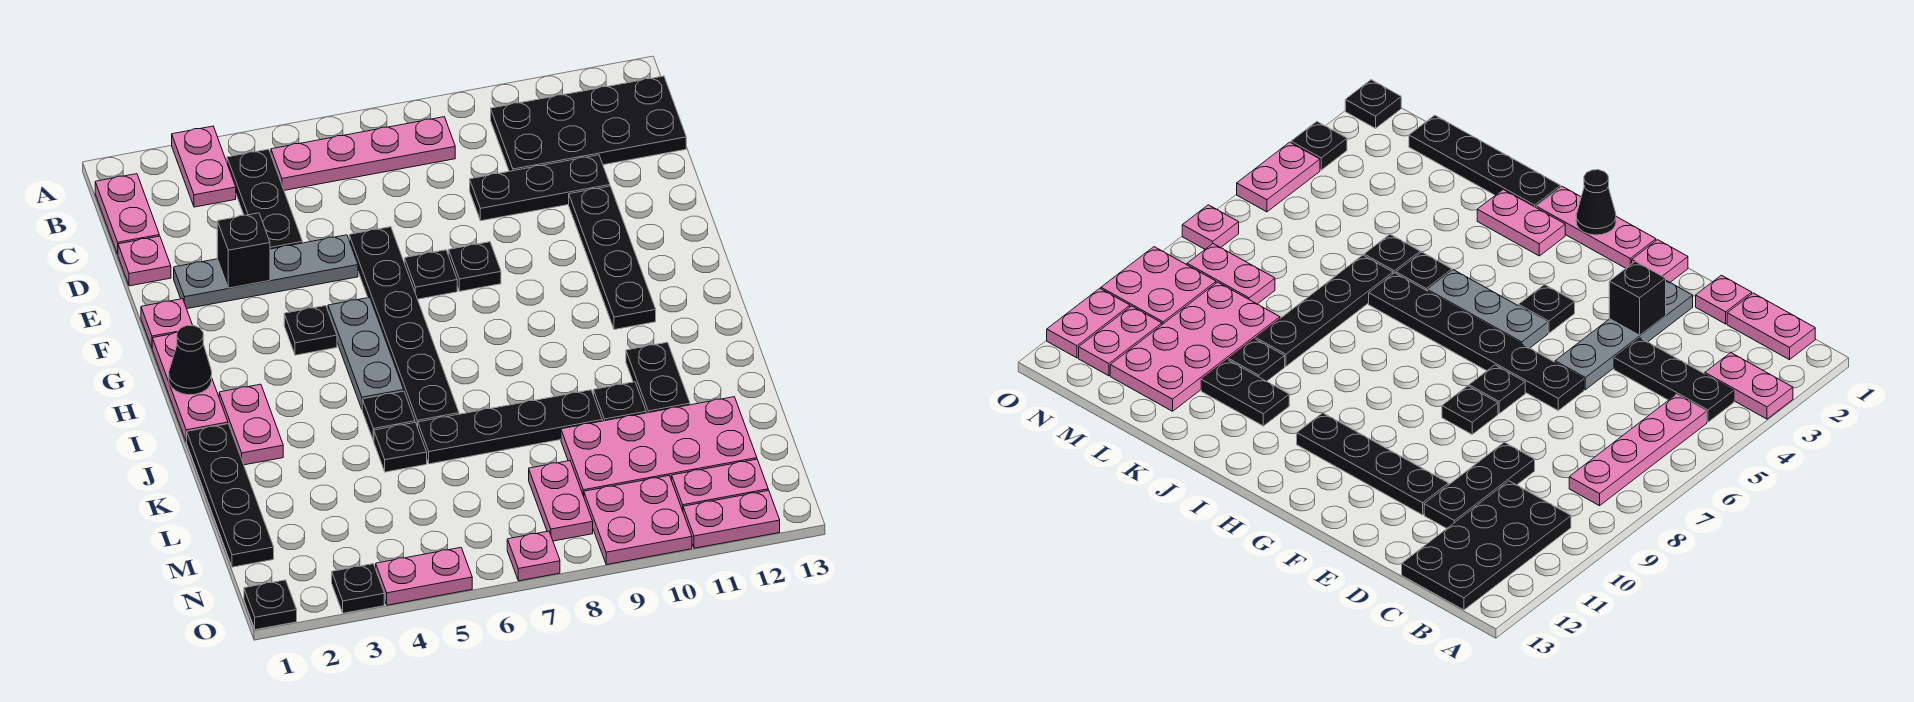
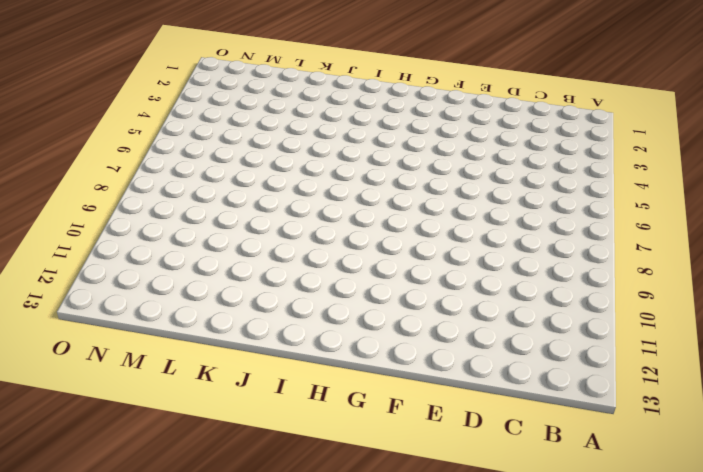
none -> pink plate A3:B3 level 1
none -> pink plate B1:C1 level 1
none -> black plate B4:D4 level 1
none -> pink plate B5:B8 level 1

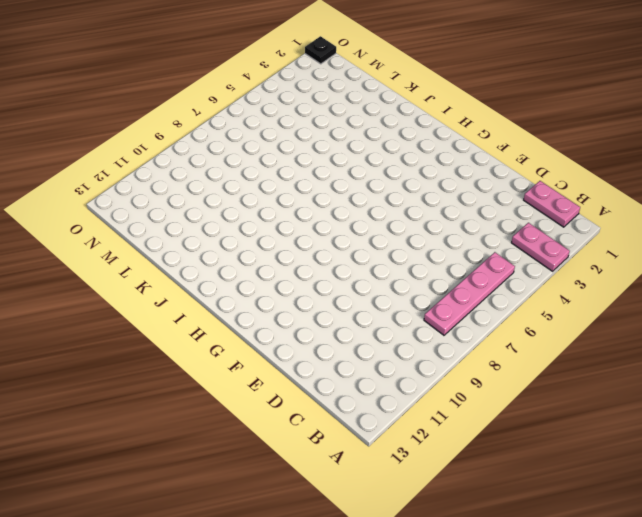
none -> black plate B4:D4 level 1
none -> black plate B10:C13 level 1
none -> pink plate D1 level 1
none -> black plate D9:D11 level 1

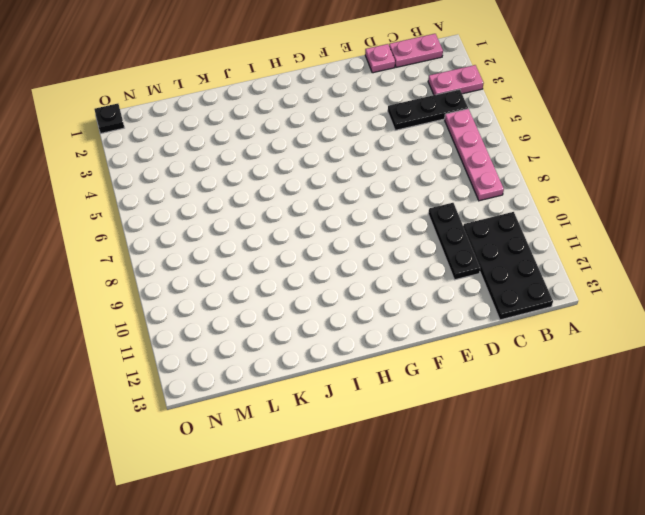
none -> grey plate E2:E5 level 1
none -> black plate E6:J6 level 1
none -> black plate E11:H11 level 1
none -> pink plate F1 level 1

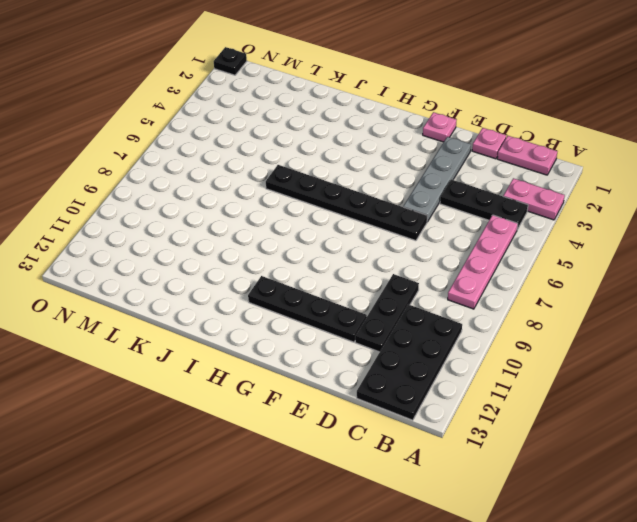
none -> black plate F7 level 1
none -> black plate F8 level 1
none -> pink plate G1:I1 level 1
none -> black plate G4 level 1

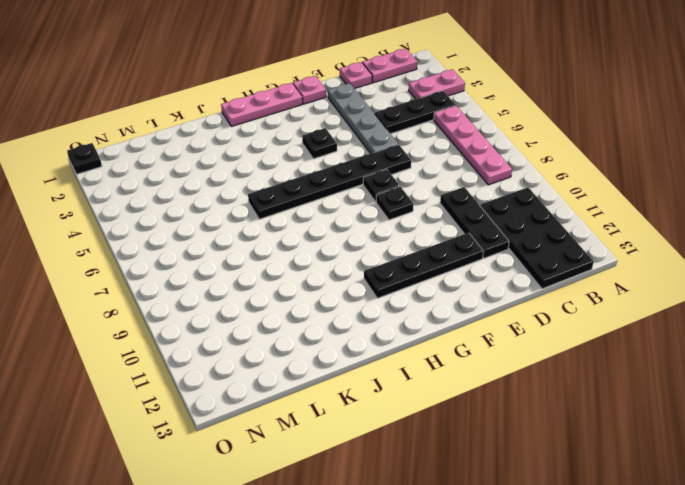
none -> grey plate G5:I5 level 1
none -> pink plate I2:J2 level 1
none -> black plate J1:M1 level 1
none -> black plate J5 level 1

